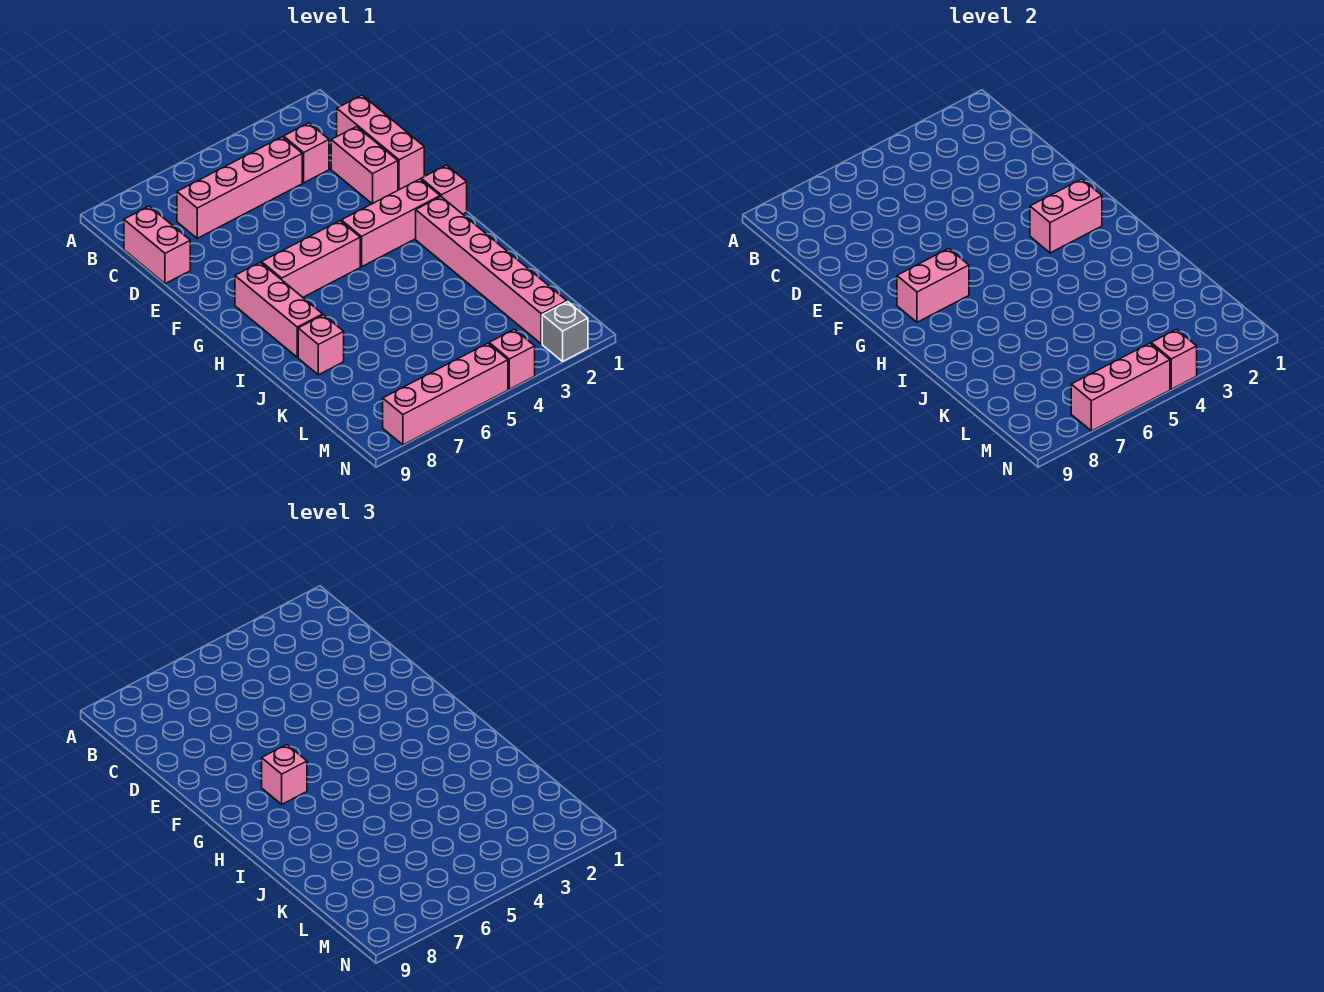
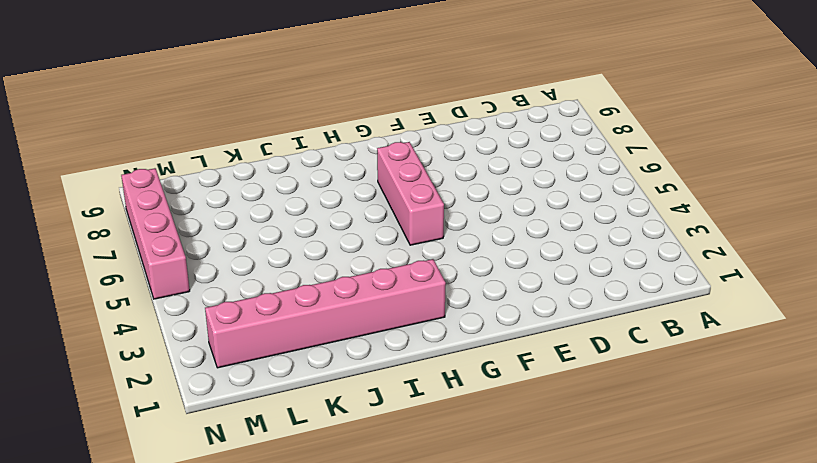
none -> pink brick C1:E1 level 1
none -> pink brick C3 level 1
none -> pink brick C4:C7 level 1

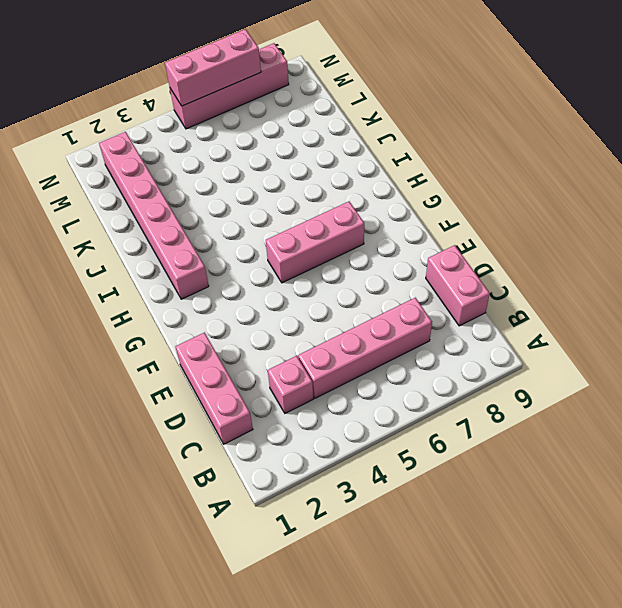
none -> pink brick D2:E2 level 1
none -> pink brick G1 level 1
none -> pink brick G2:G4 level 1

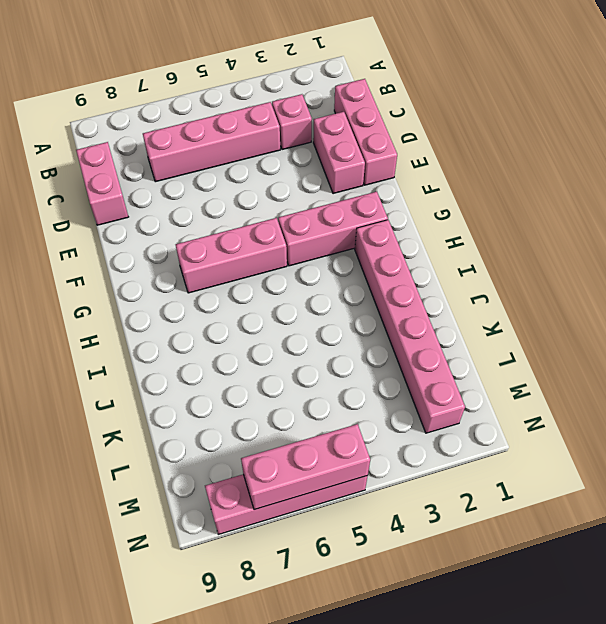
none -> pink brick G1 level 1
none -> pink brick G8:I8 level 1
none -> pink brick J8 level 1

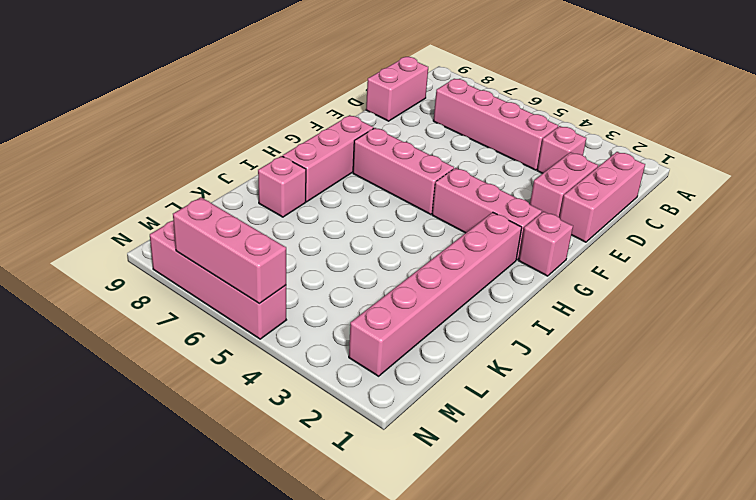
none -> grey brick N2 level 1
none -> pink brick N4 level 1
none -> pink brick G2:G3 level 2

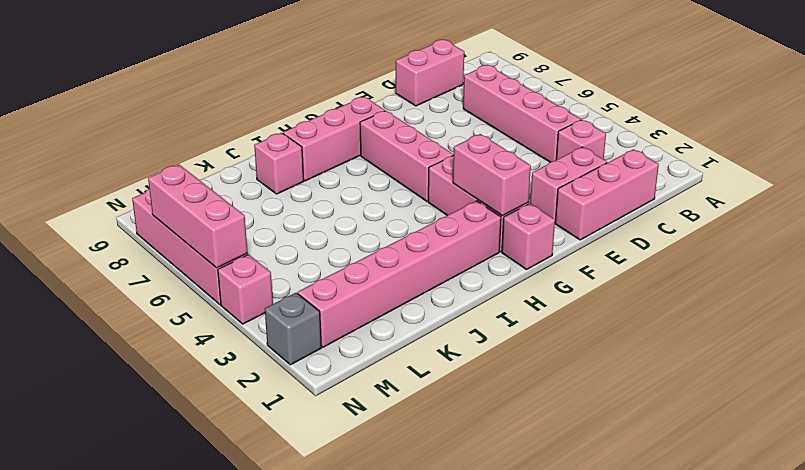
none -> pink brick G7:G8 level 2
none -> pink brick N4 level 2
none -> pink brick G7 level 3

